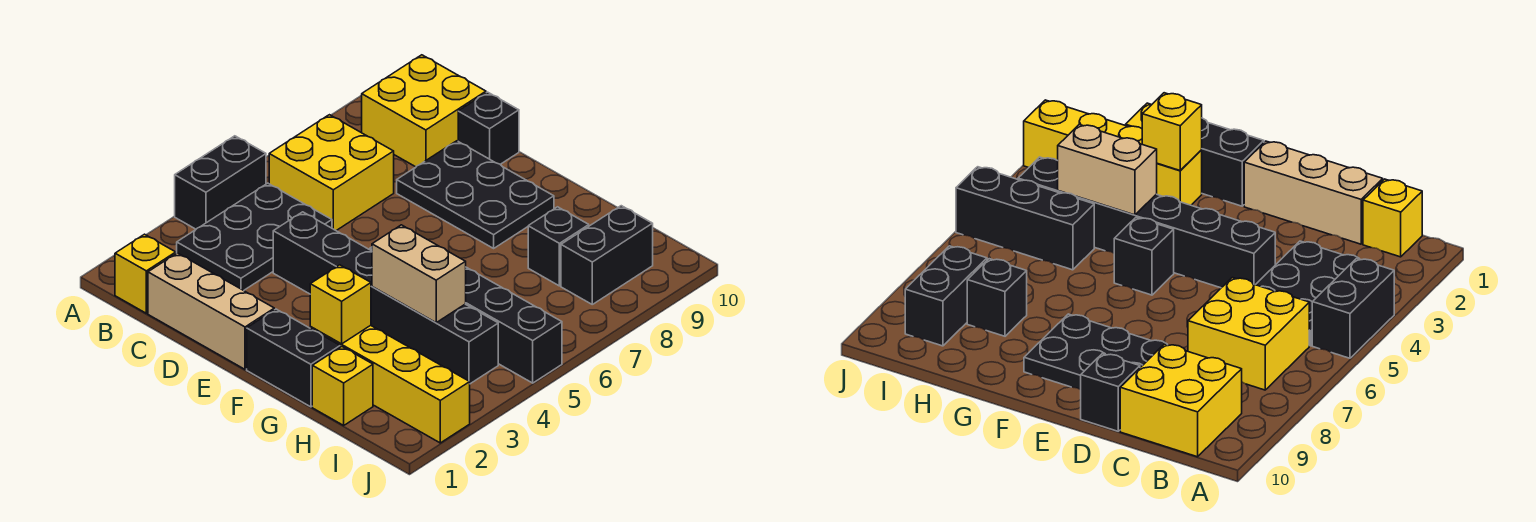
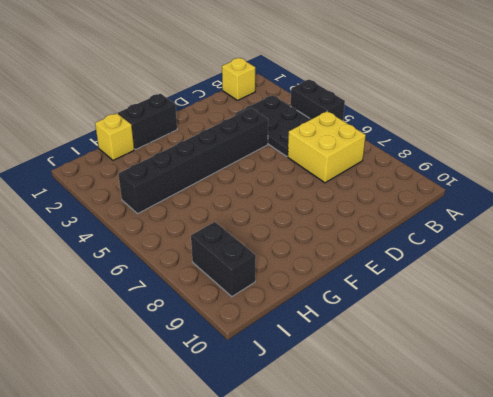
none -> yellow brick B9:C10 level 1
none -> tan brick C1:E1 level 1
none -> black plate D8:F9 level 1

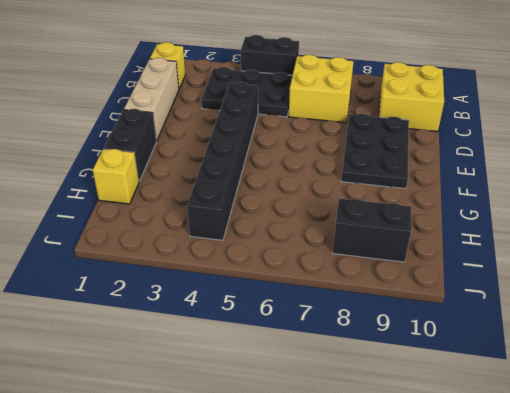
none -> black brick D10 level 1
none -> black brick F5 level 1
none -> yellow brick G2:J2 level 1

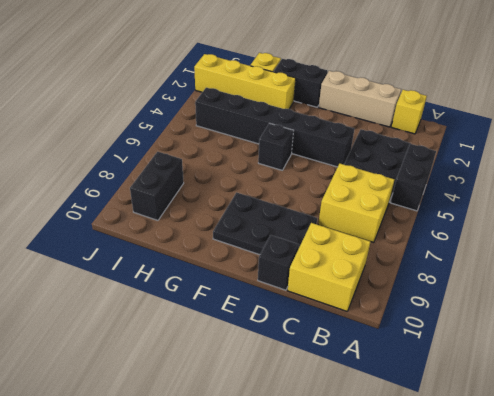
none -> black brick H5:J5 level 1
none -> black brick H8 level 1
none -> yellow brick G2 level 2

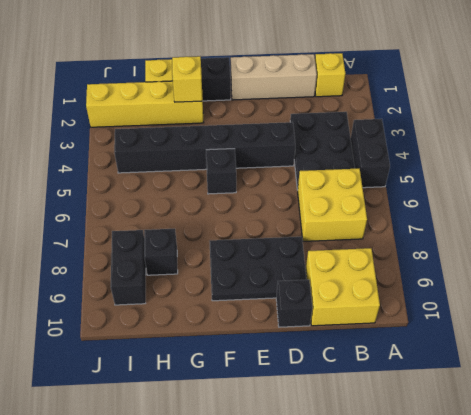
none -> black brick H5:J5 level 1
none -> tan brick G4:H4 level 2

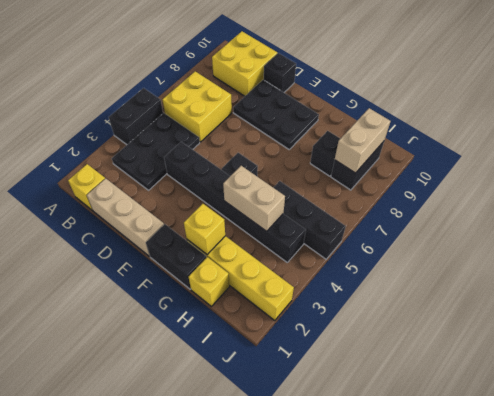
tan brick I8:I9 level 2 -> none

